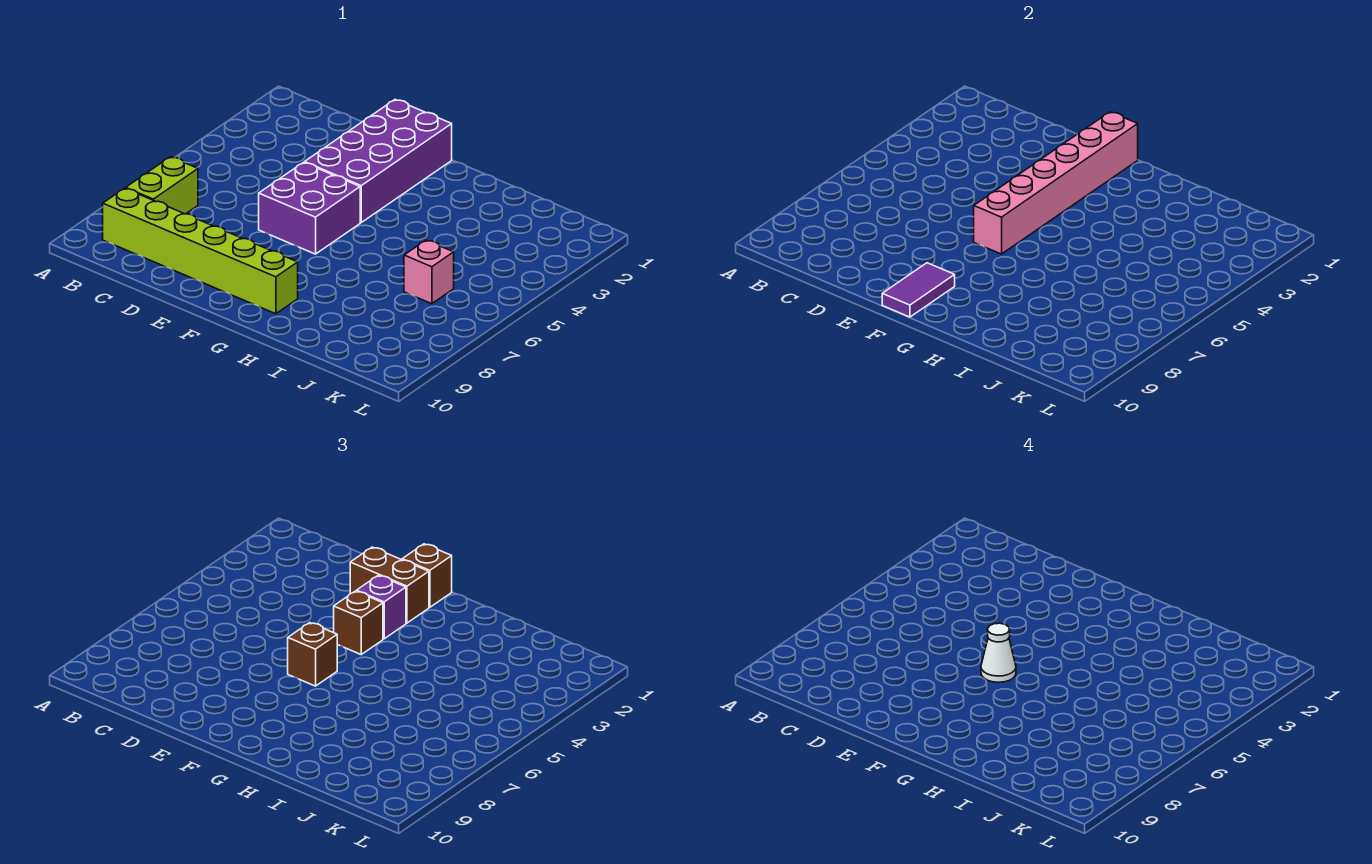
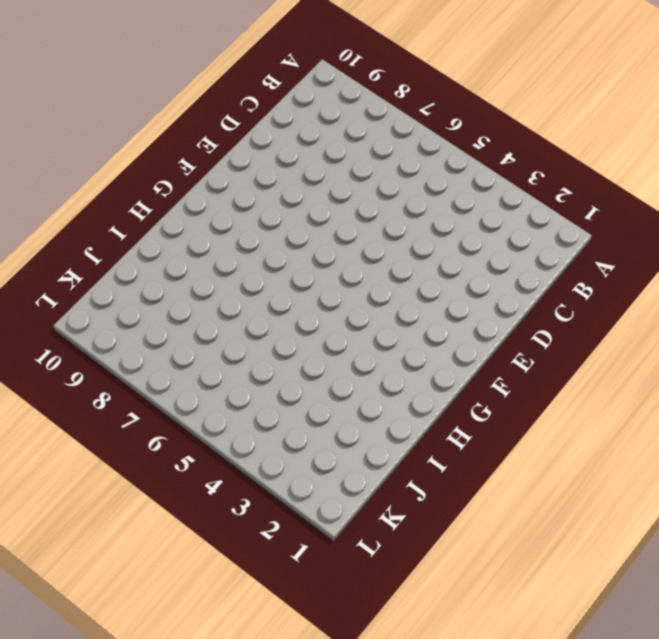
none -> lime brick B7:B8 level 1
none -> lime brick B9:G9 level 1
none -> purple brick E1:F4 level 1

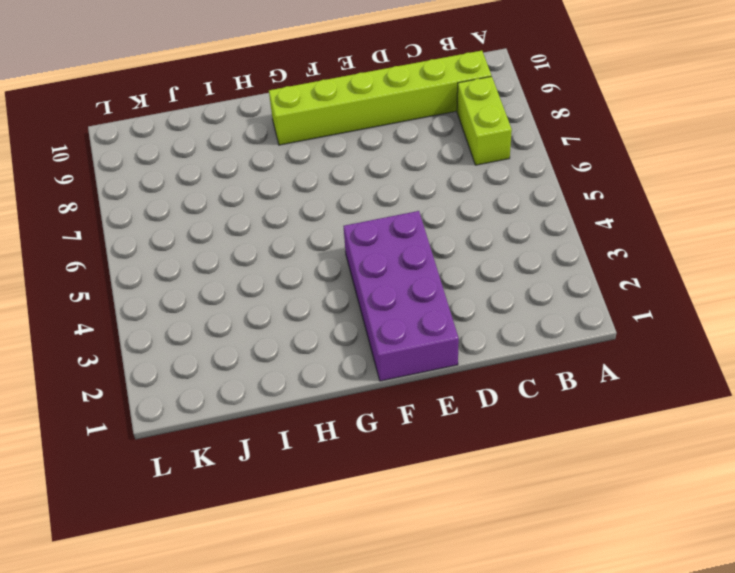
none -> purple brick E5:F6 level 1
none -> pink brick J6 level 1
none -> pink brick F1:F6 level 2

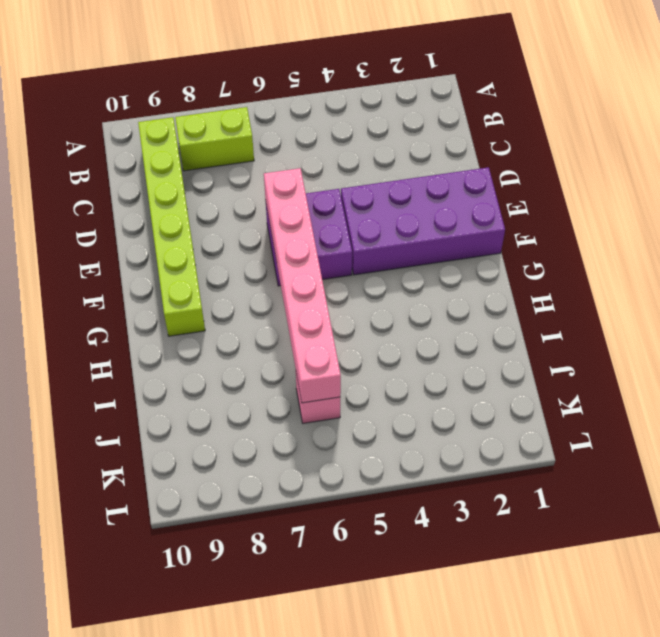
pink brick E6:J6 level 2 -> pink brick F1:F6 level 2
none -> purple tile F9:F10 level 2
none -> brown brick E2:F2 level 3
none -> brown brick F1 level 3

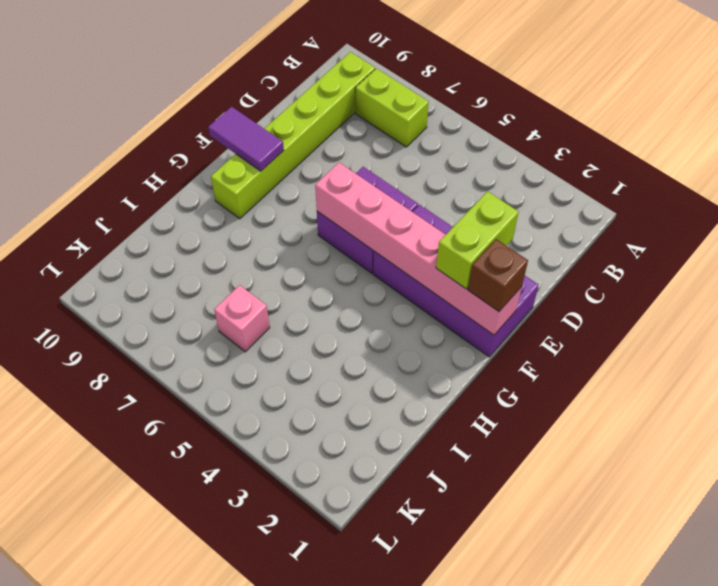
lime brick E2:F2 level 3 -> brown brick E2:F2 level 3
none -> purple brick F3 level 3
none -> brown brick F4 level 3
none -> brown brick F6 level 3

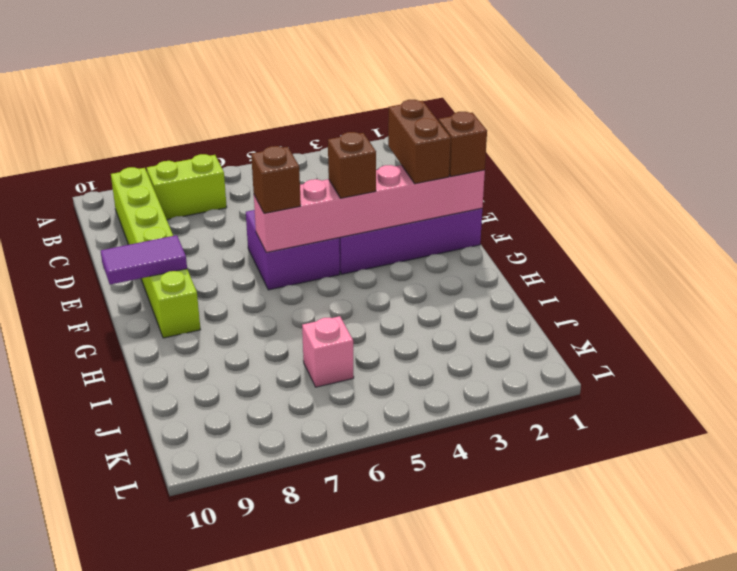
none -> purple brick F3 level 3
none -> white cone F6 level 4

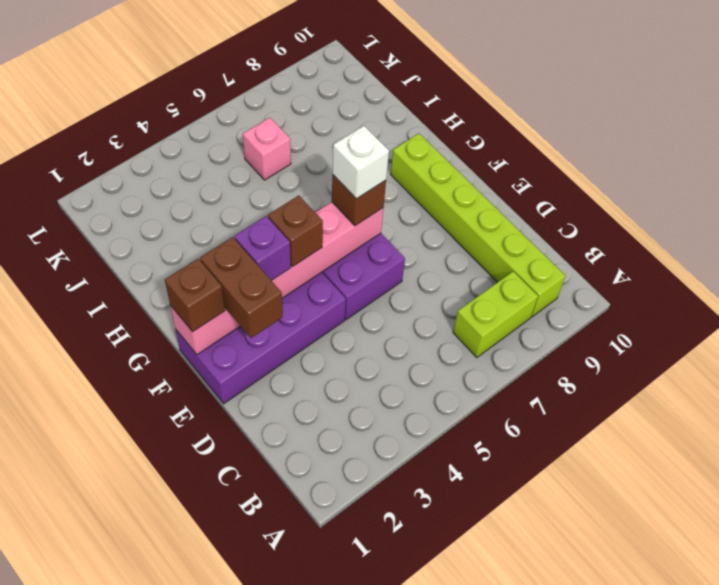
white brick F6 level 4 -> white cone F6 level 4
none -> purple tile F9:F10 level 2

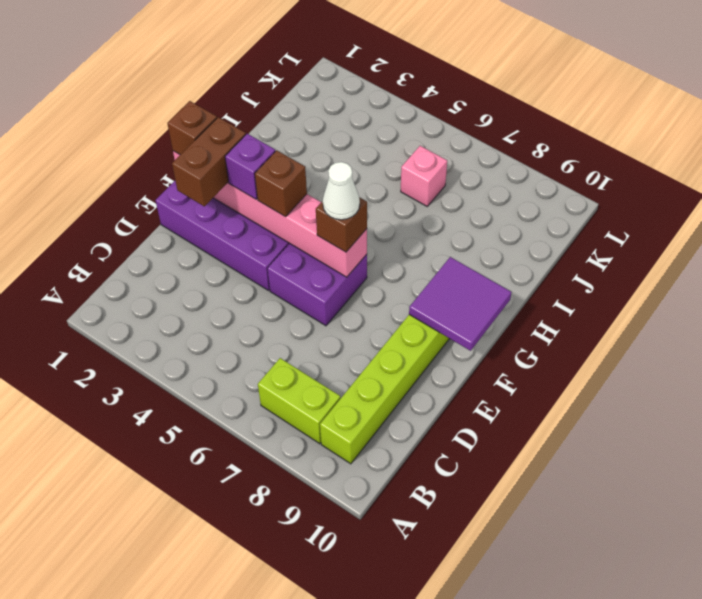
purple tile F9:G10 level 2 -> purple tile F9:F10 level 2

